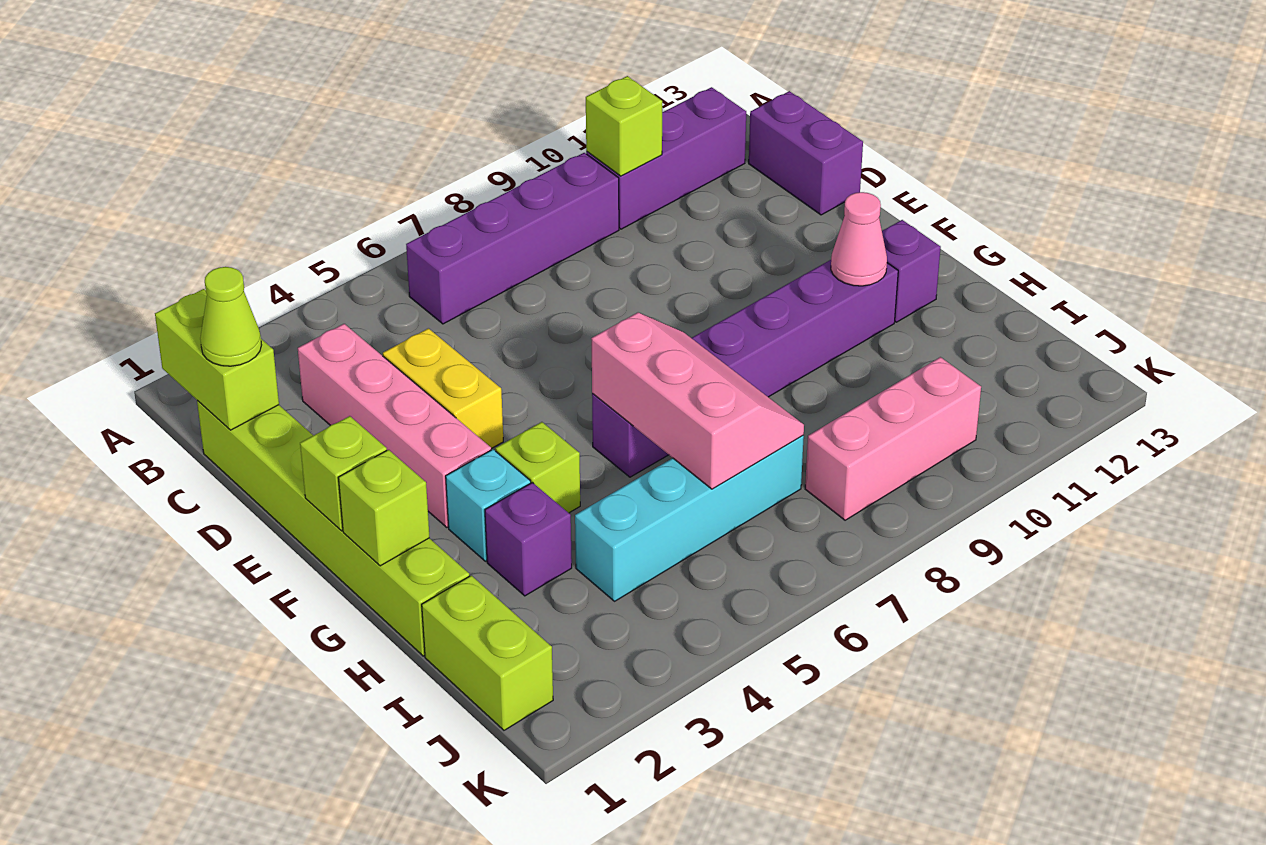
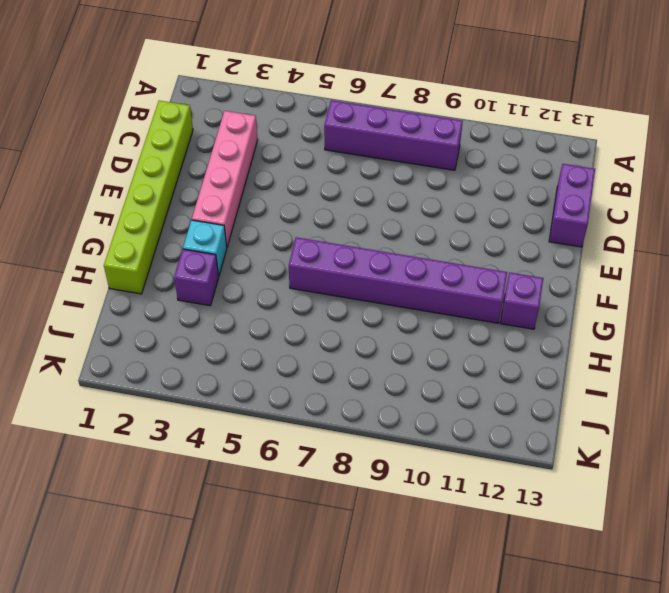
none -> purple brick B10:B12 level 1
none -> yellow brick D4:E4 level 1
none -> lime brick G4 level 1

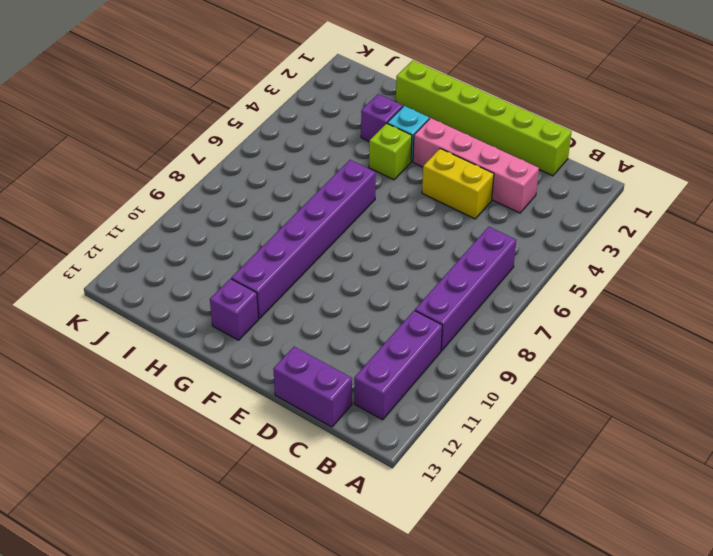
none -> lime brick I1:J1 level 1
none -> cyan brick I4:I7 level 1
none -> pink brick J8:J10 level 1

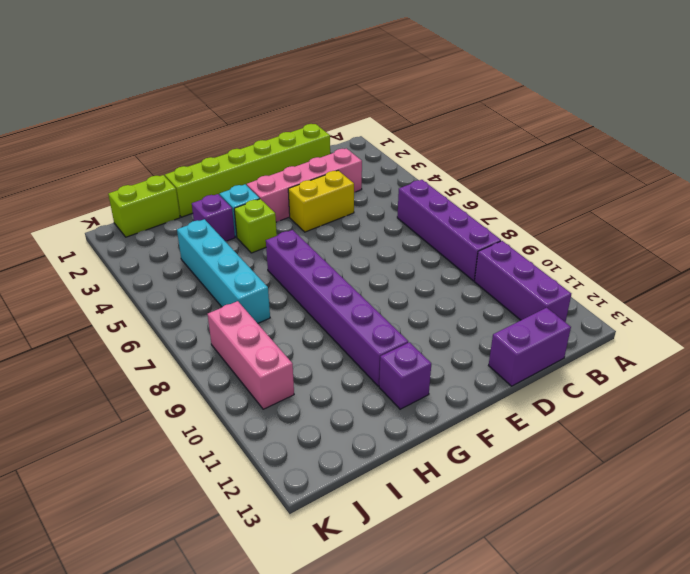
none -> lime brick B1:C1 level 2
none -> lime brick B10 level 2
none -> lime brick F1 level 2

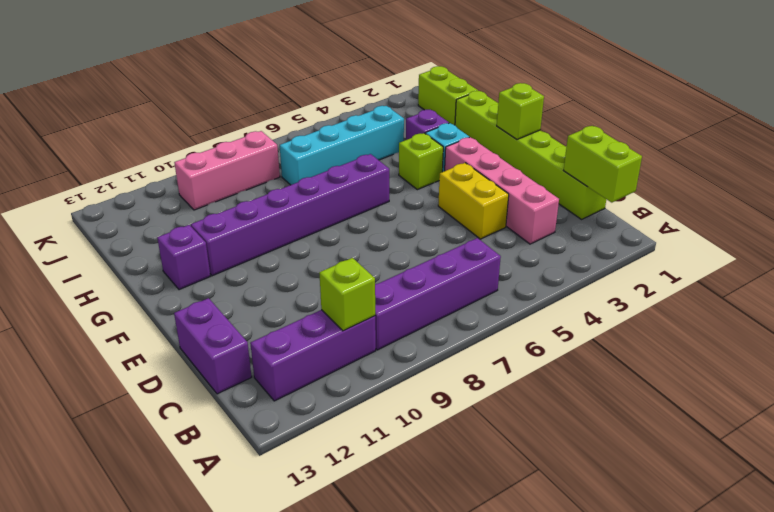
none -> lime brick G1 level 2
none -> pink slope G6:I7 level 2 top 6
none -> pink cone G11 level 2

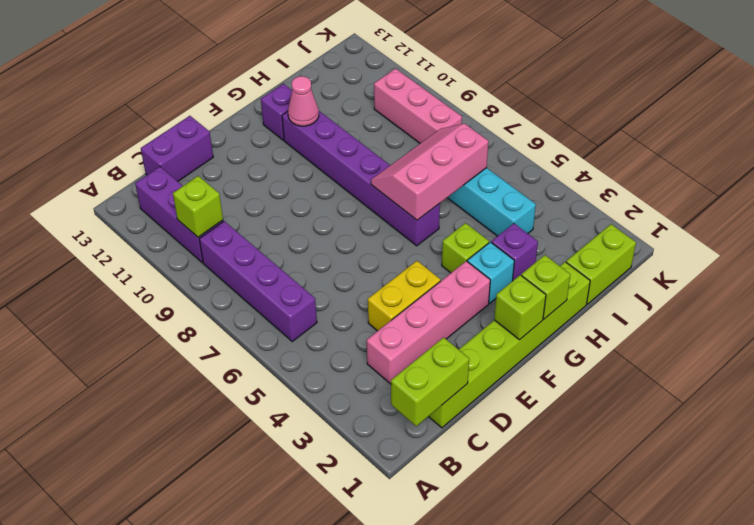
none -> lime cone C1 level 3

